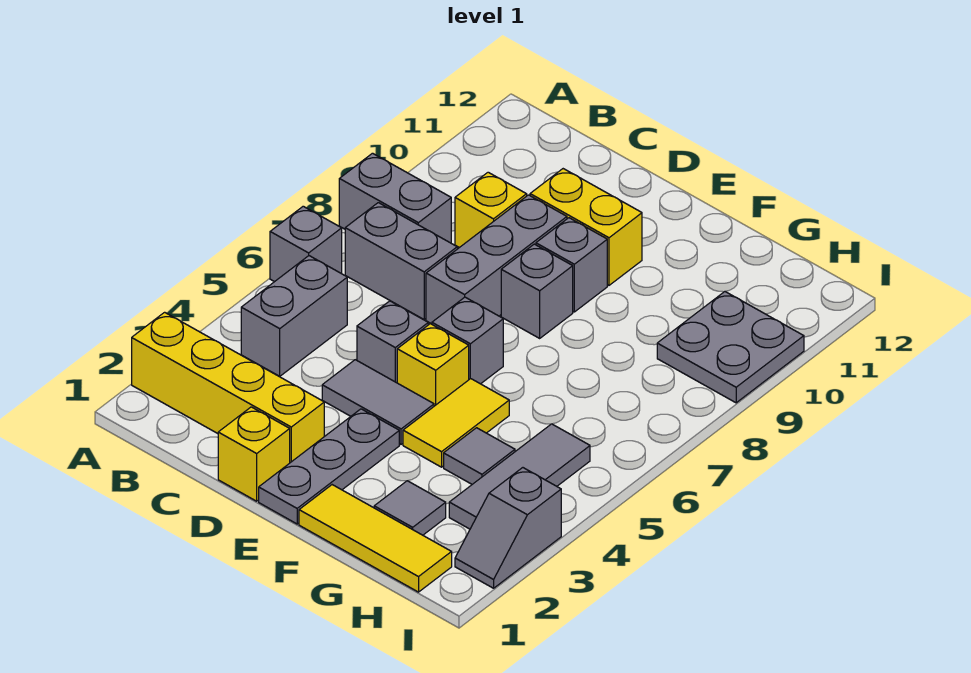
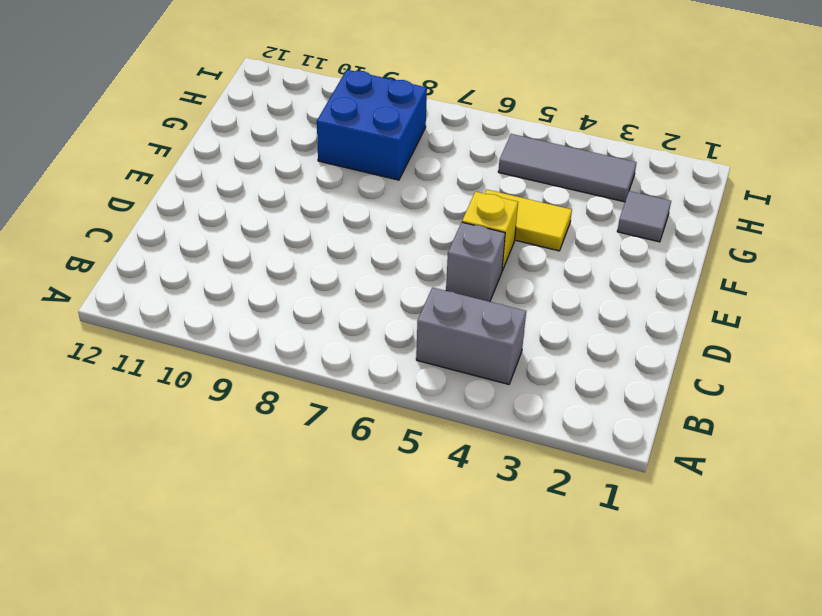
blue brick G8:H9 level 1 -> grey plate H9:I10 level 1
none -> yellow brick A2:D2 level 1
none -> grey brick A6 level 1
none -> grey brick A8:B8 level 1

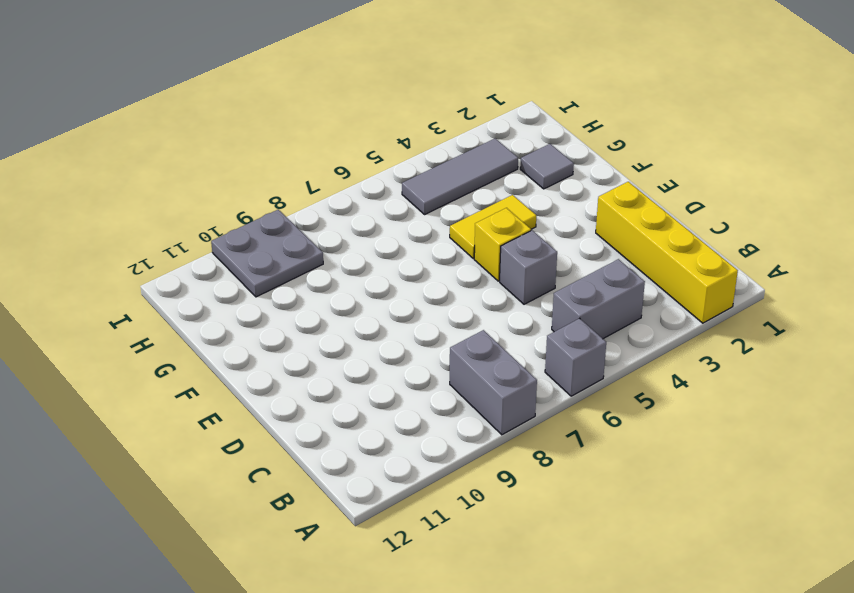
none -> grey brick B7:C7 level 1
none -> yellow brick C9 level 1
none -> yellow brick D1 level 1

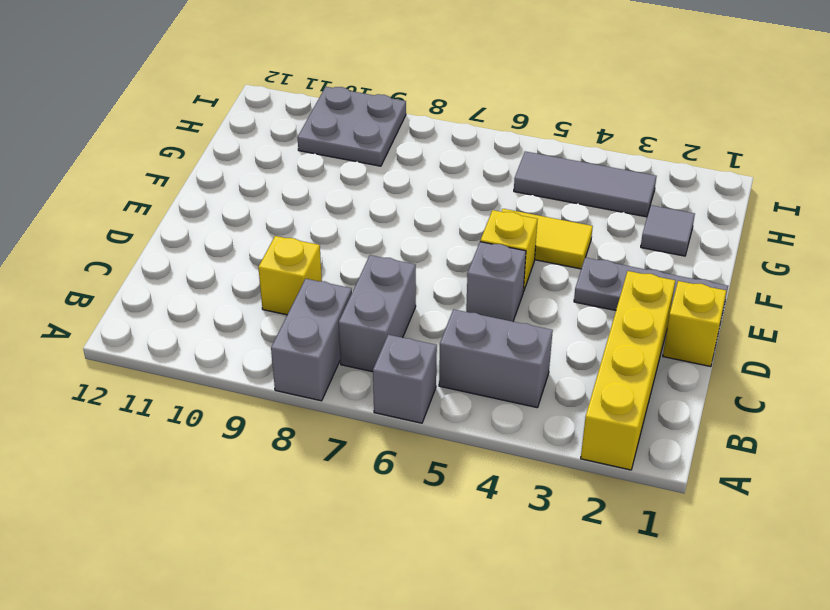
none -> grey tile D4:E4 level 1
none -> grey brick D7:D9 level 1
none -> yellow brick D10:E10 level 1

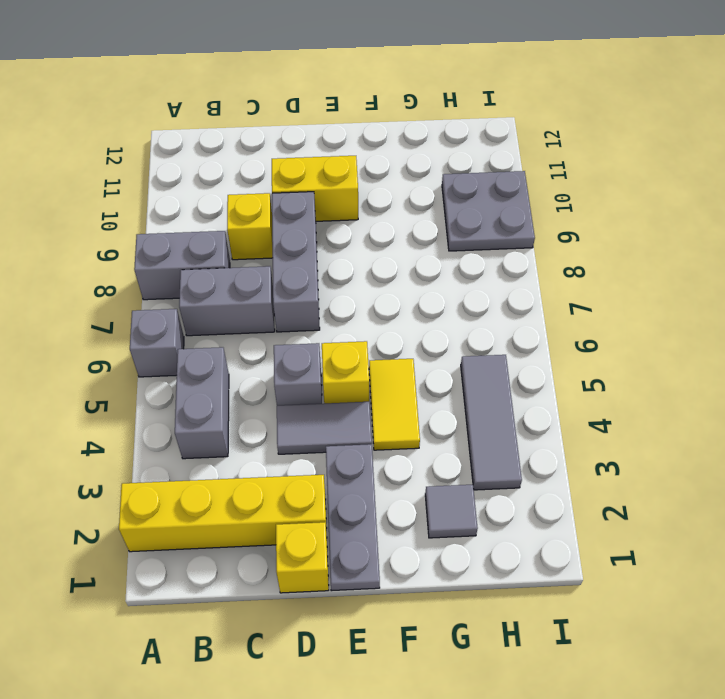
none -> grey brick E6 level 1
none -> grey brick E8 level 1
none -> grey brick E9 level 1

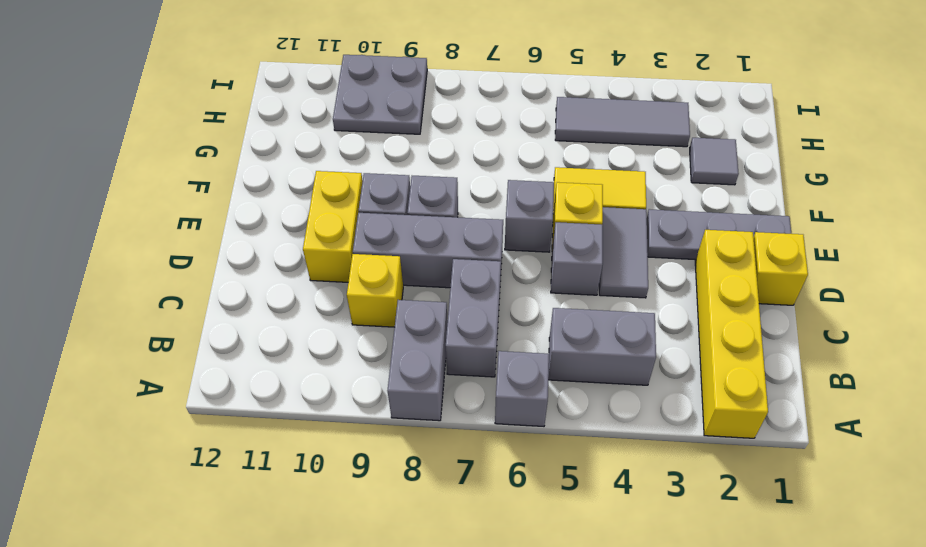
none -> yellow tile F1:H1 level 1
none -> grey tile G4 level 1
none -> grey slope I2:I3 level 1 top 3

